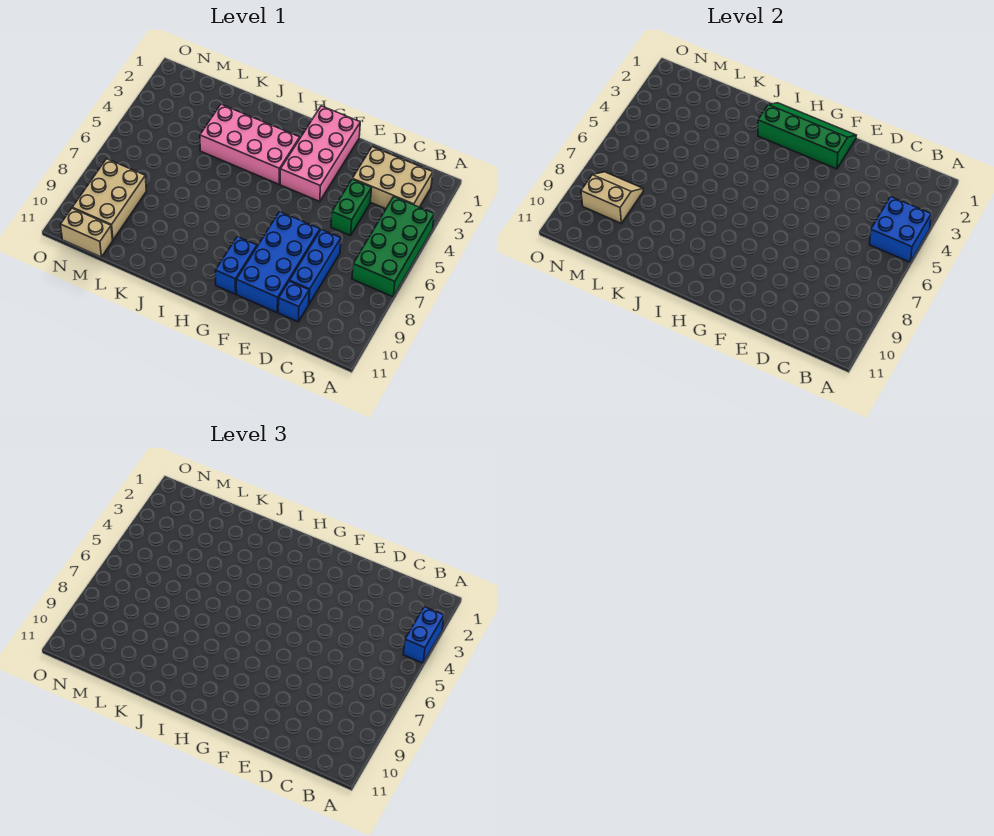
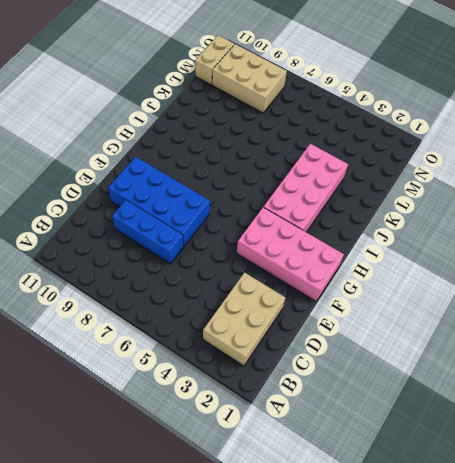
none -> green brick A4:B7 level 1
none -> green brick D4:D5 level 1
none -> blue brick D10 level 1

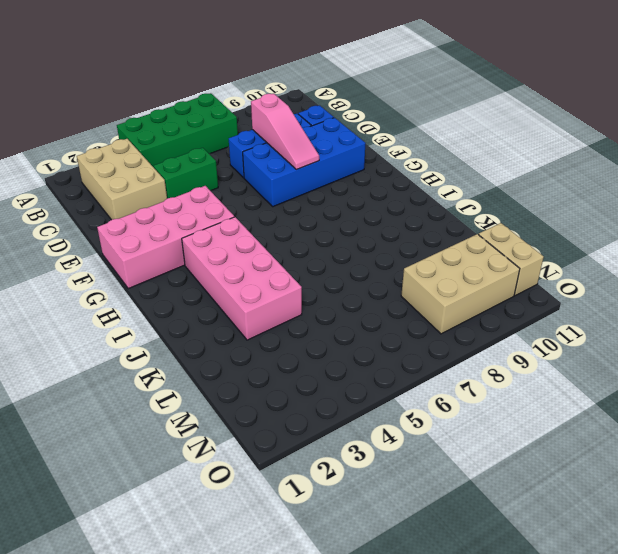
pink slope D8:F8 level 2 top D -> none
none -> blue brick G9:G10 level 1
none -> blue brick A4:B5 level 2
none -> green slope F1:I2 level 2 top 2

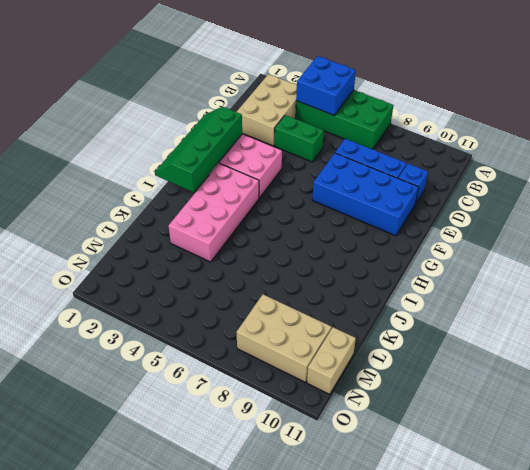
none -> blue brick G9:G10 level 1
none -> tan slope M8:N9 level 2 top 9
none -> blue brick A3:A4 level 3

